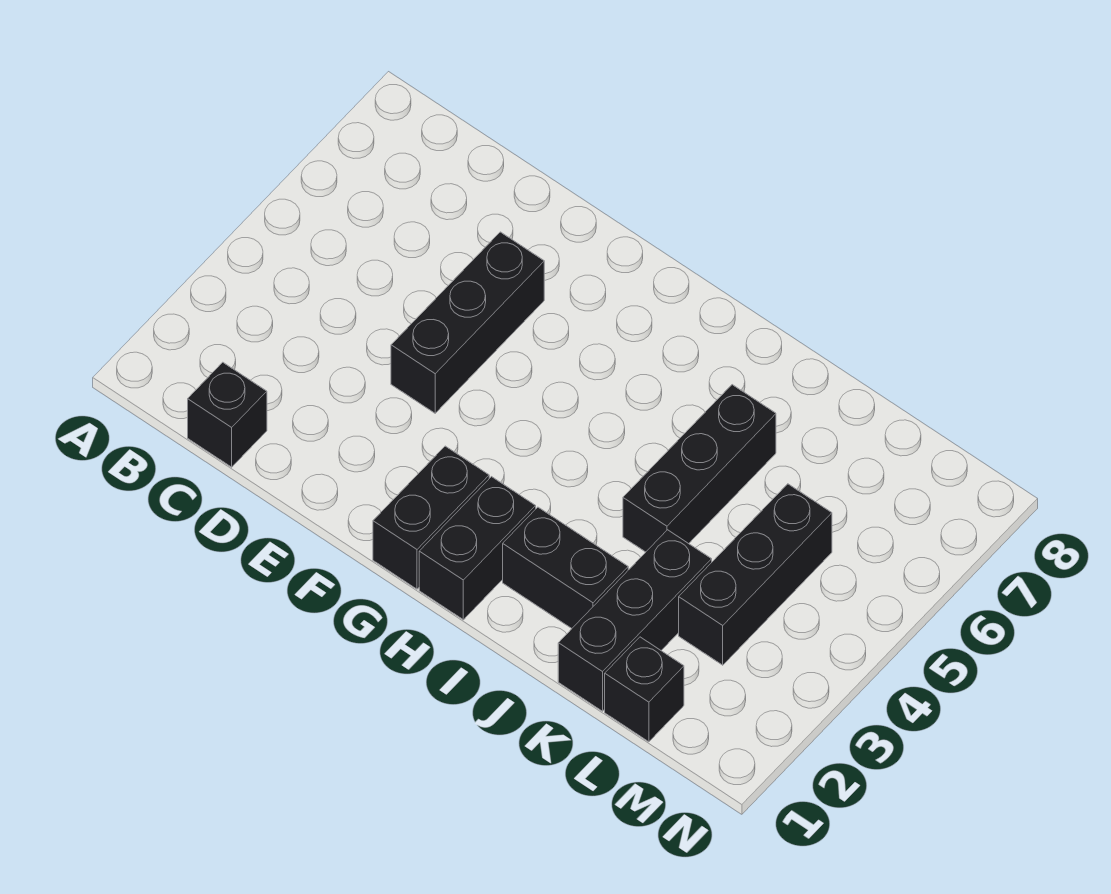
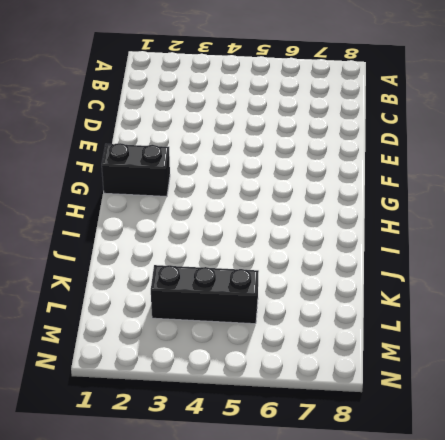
none -> black brick C1 level 1
none -> black brick E4:E6 level 1

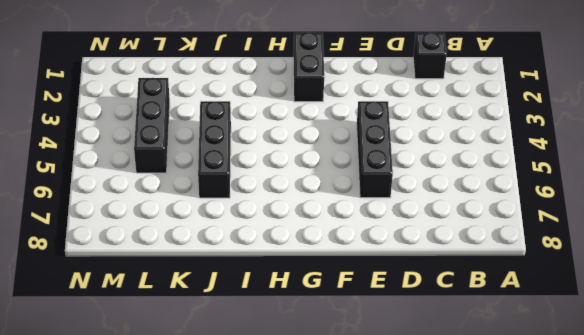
none -> black brick H1:H2 level 1
none -> black brick I2:J2 level 1

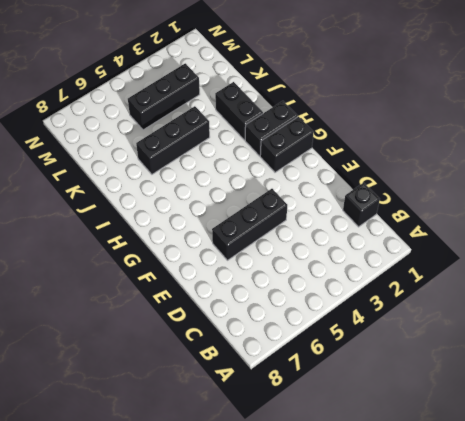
none -> black brick K1:K3 level 1
none -> black brick L1 level 1

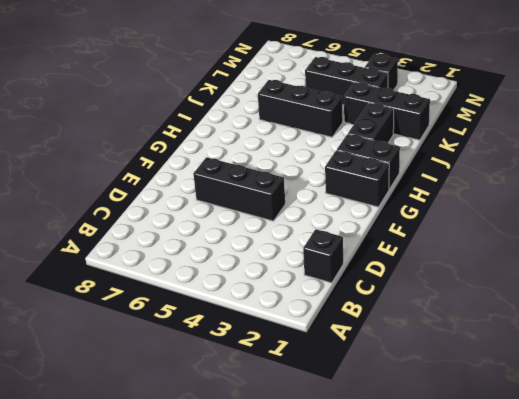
black brick M3 level 1 -> black brick L1 level 1

